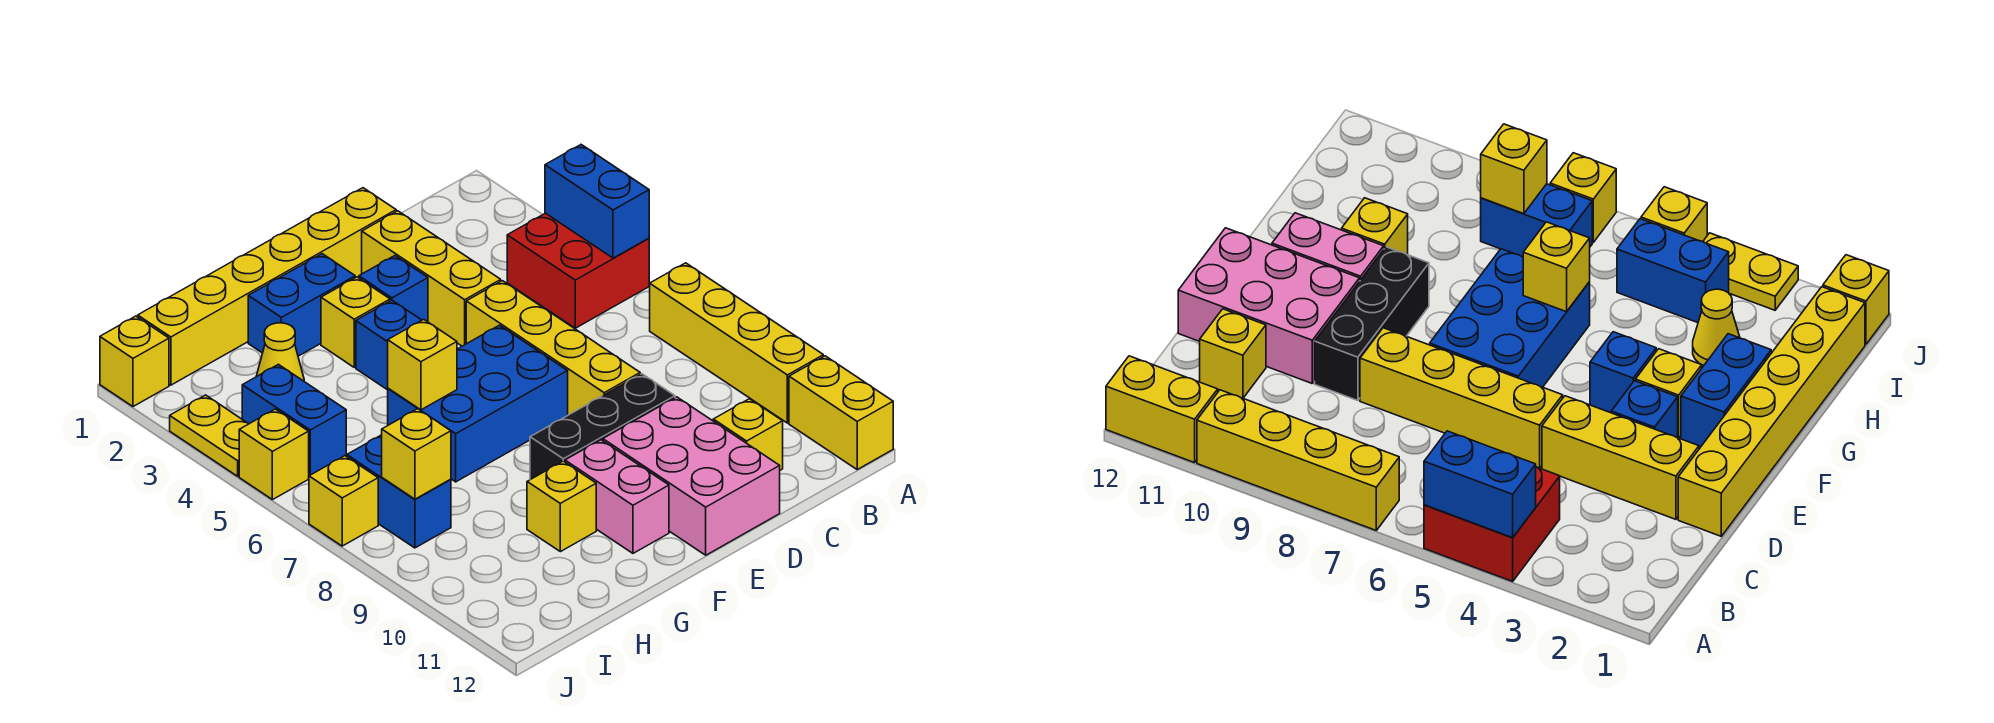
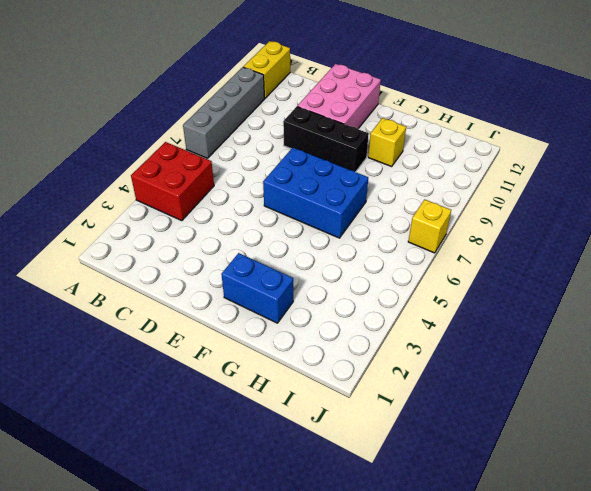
grey brick A7:A10 level 1 -> yellow brick A7:A10 level 1
none -> yellow brick C11 level 1
none -> yellow brick D1:I1 level 1
none -> yellow brick D2:D4 level 1

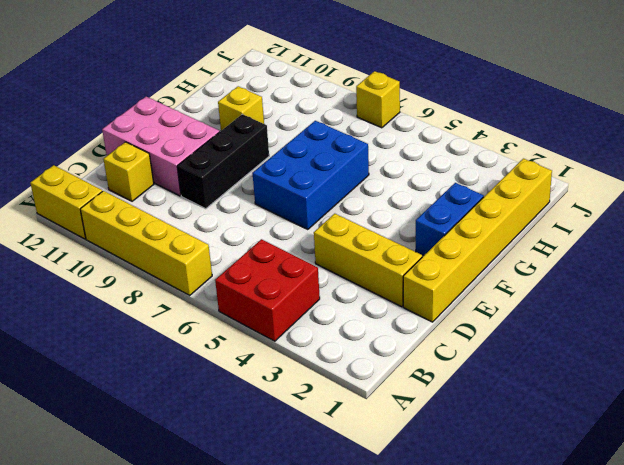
none -> yellow brick D5:D8 level 1
none -> blue brick E3 level 1
none -> yellow brick F3 level 1

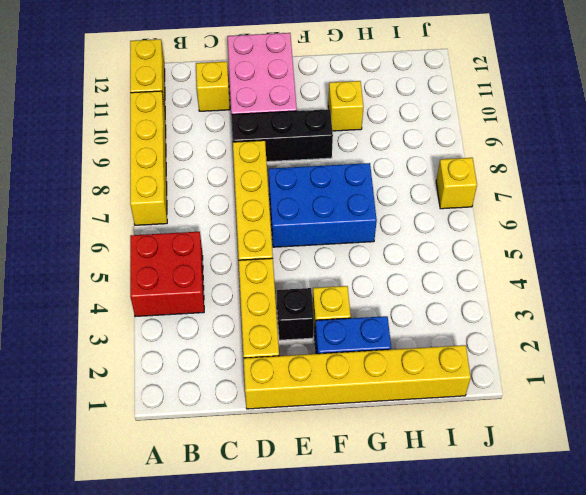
black brick E3 level 1 -> blue brick E3 level 1
none -> blue brick F4 level 1
none -> pink brick F10:F11 level 1
none -> yellow cone H3 level 1

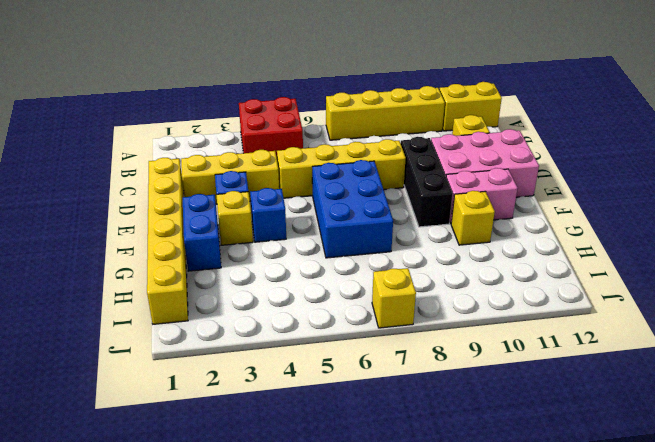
none -> yellow cone H3 level 1
none -> blue brick I4:I5 level 1
none -> blue brick I7:I8 level 1

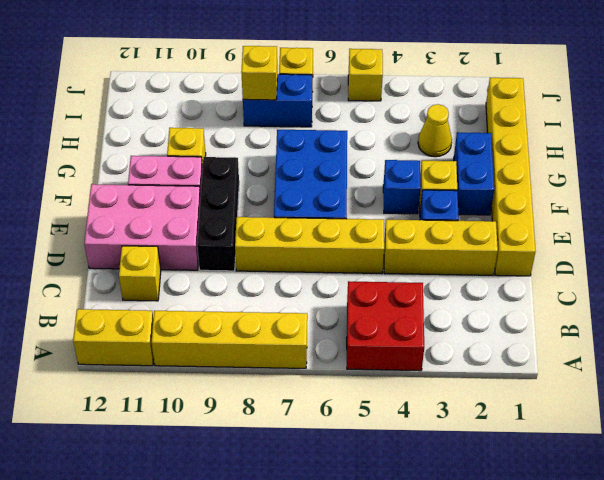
none -> blue brick I4:I5 level 1
none -> yellow brick J1 level 1
none -> yellow plate J3:J4 level 1

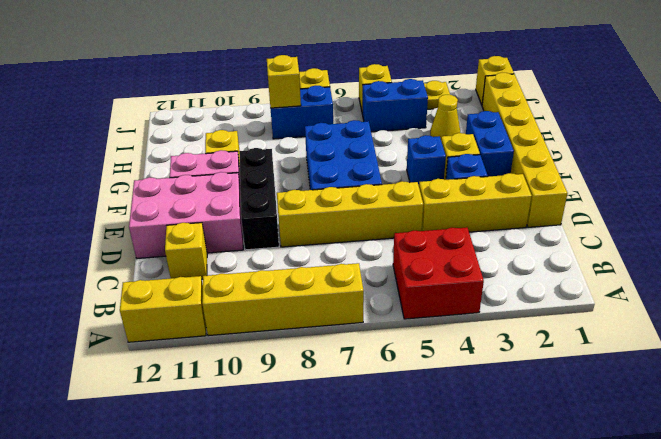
none -> blue brick A4:A5 level 2
none -> yellow brick G6 level 2

